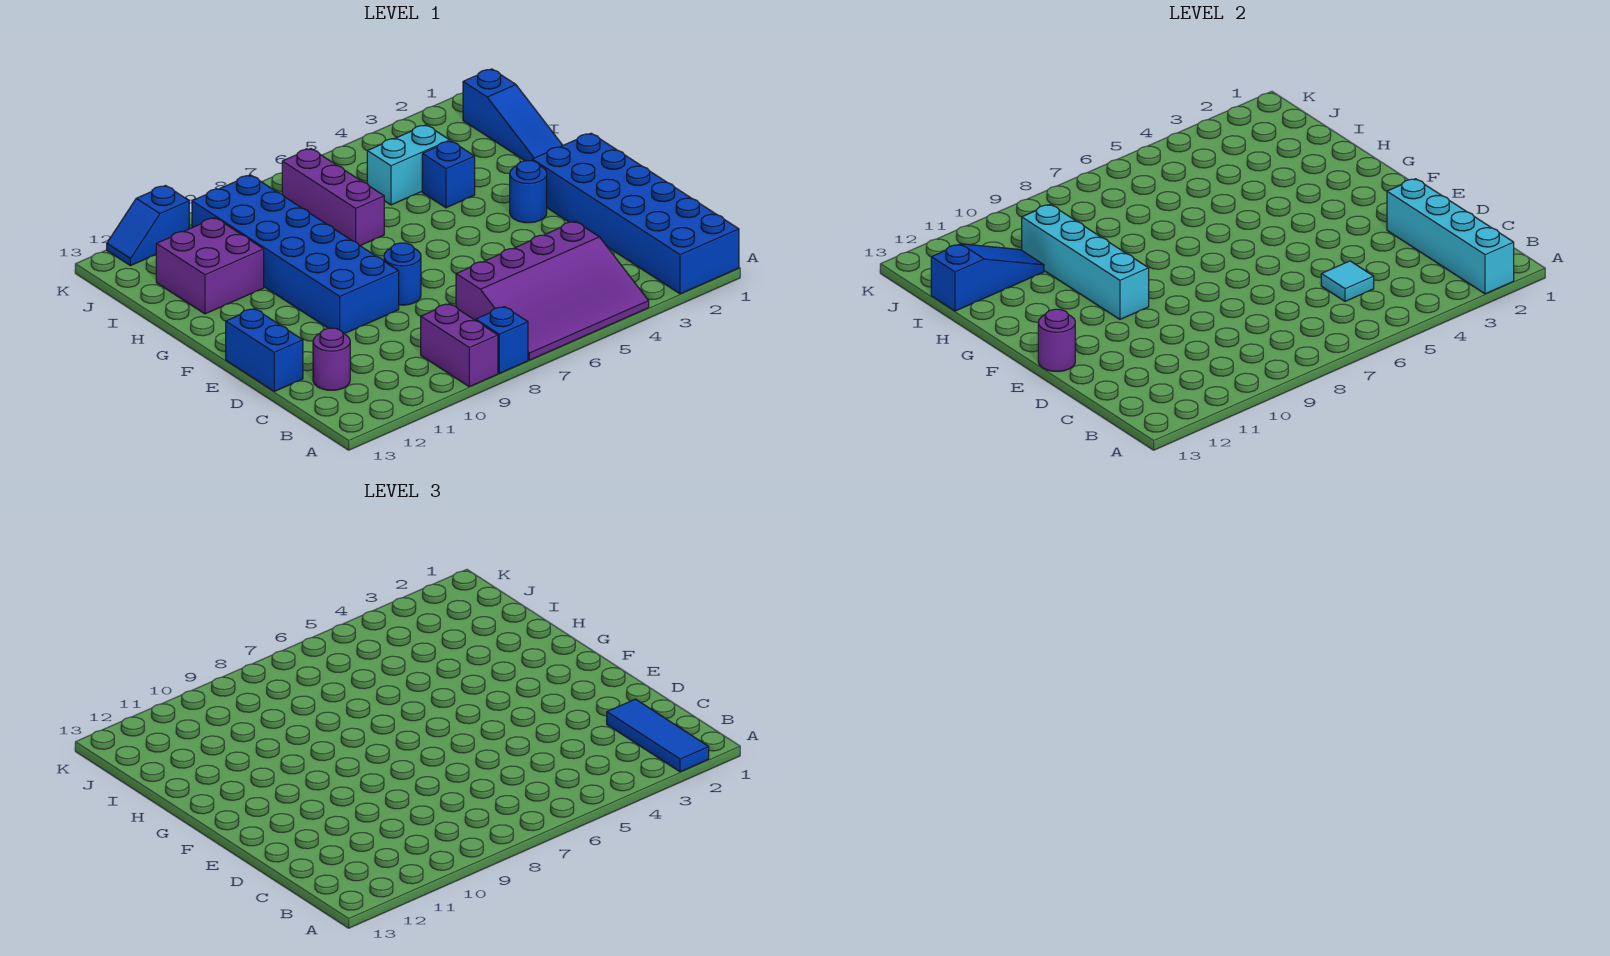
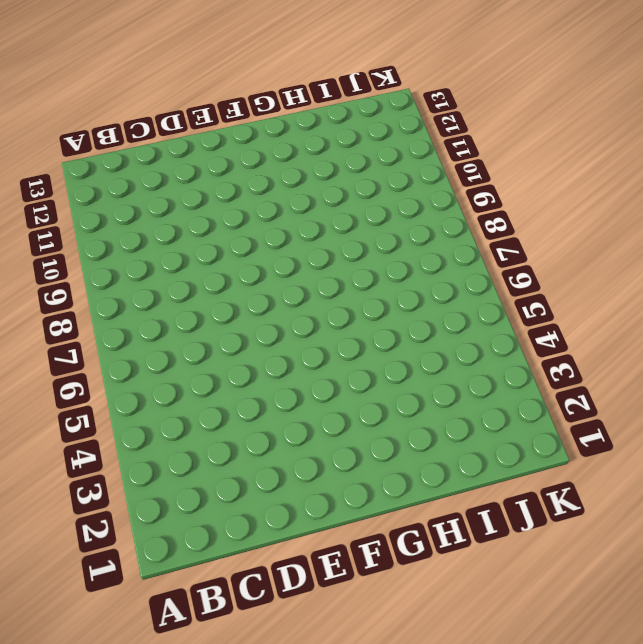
none -> blue brick A1:F2 level 1
none -> purple slope A4:C7 level 1 top C
none -> blue brick A8 level 1

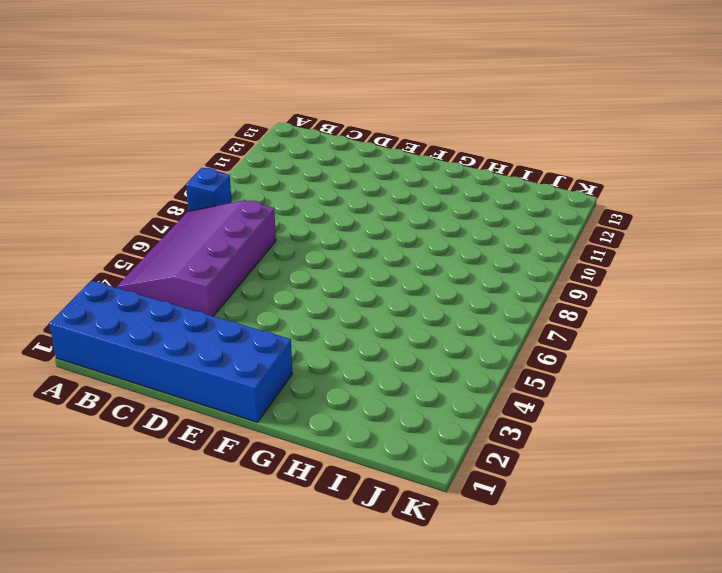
none -> purple brick A9:B9 level 1
none -> purple round brick C12 level 1
none -> blue brick D13:E13 level 1

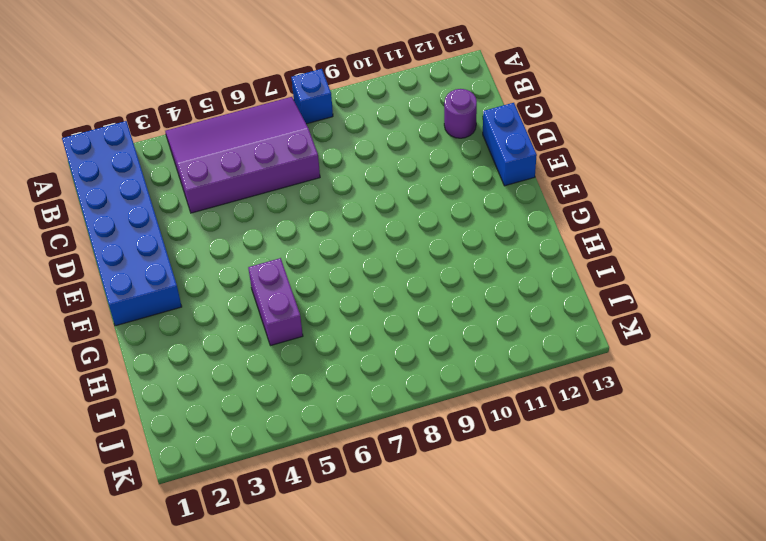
purple brick G5:H5 level 1 -> purple brick A9:B9 level 1
none -> blue round brick E8 level 1
none -> blue brick E9:J10 level 1
none -> blue round brick F3 level 1

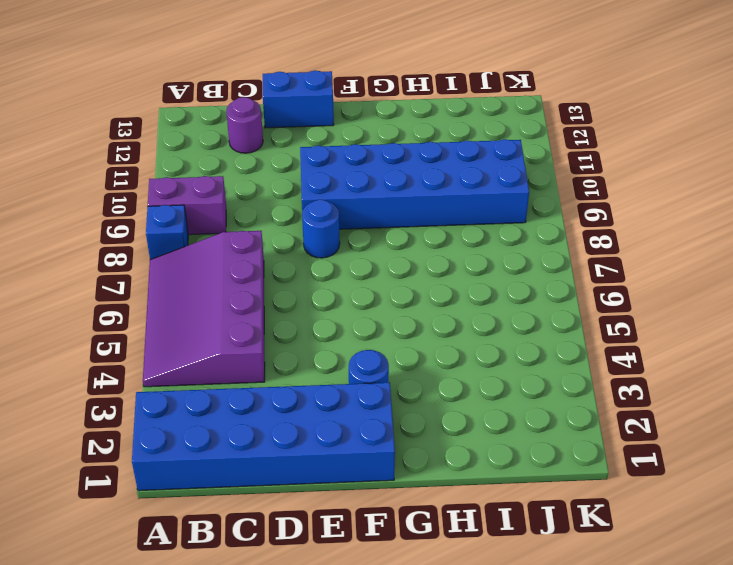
none -> blue slope H1:J1 level 1 top J
none -> blue brick H4 level 1
none -> purple brick H7:J7 level 1

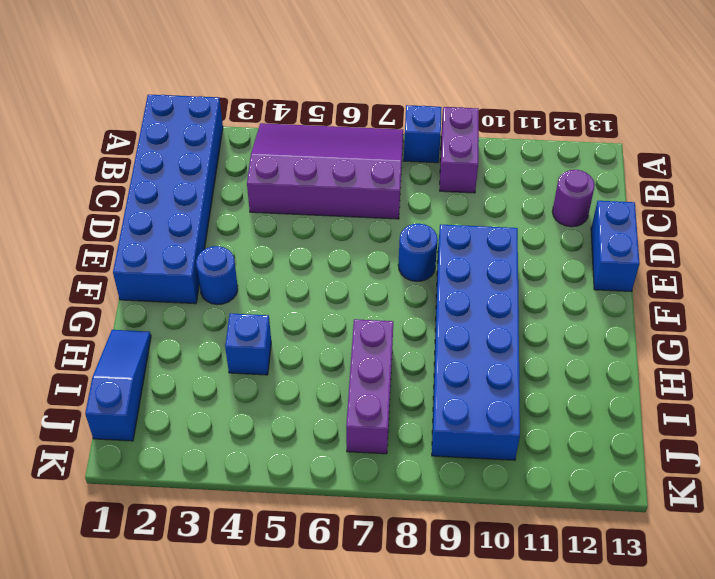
none -> purple brick H11:I12 level 1
none -> cyan brick I4:I5 level 1
none -> blue slope K11:K12 level 1 top 11

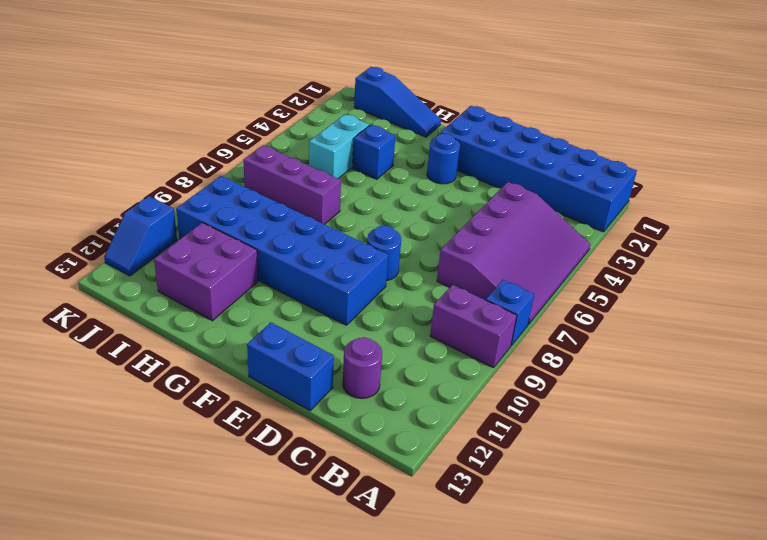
none -> cyan brick A2:D2 level 2
none -> cyan tile C5 level 2
none -> purple round brick E13 level 2

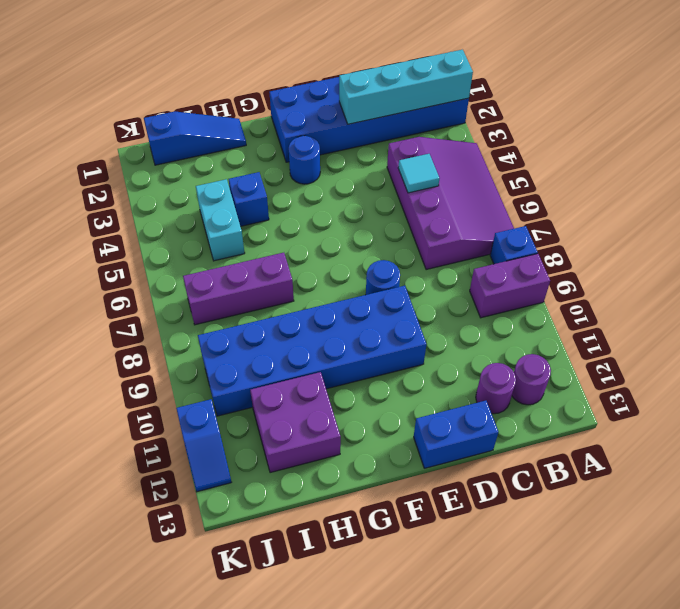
purple round brick B12 level 1 -> purple round brick E13 level 2
none -> cyan brick F10:I10 level 2
none -> blue slope I11:I13 level 2 top 13
none -> blue tile A2:C2 level 3

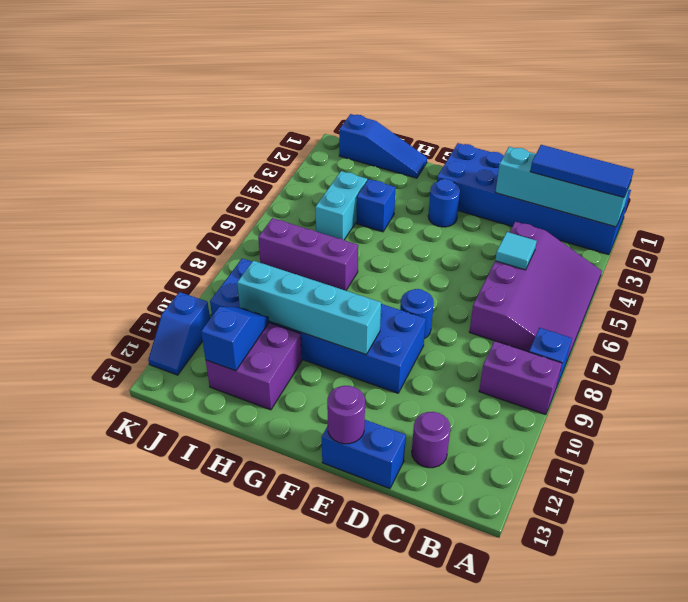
blue slope I11:I12 level 2 top 12 -> blue slope I11:I13 level 2 top 13

